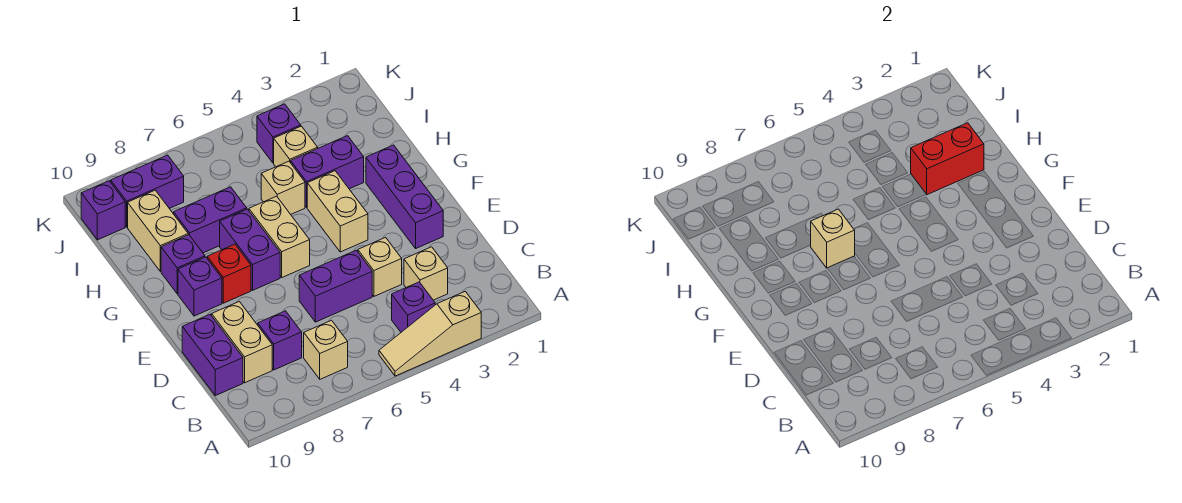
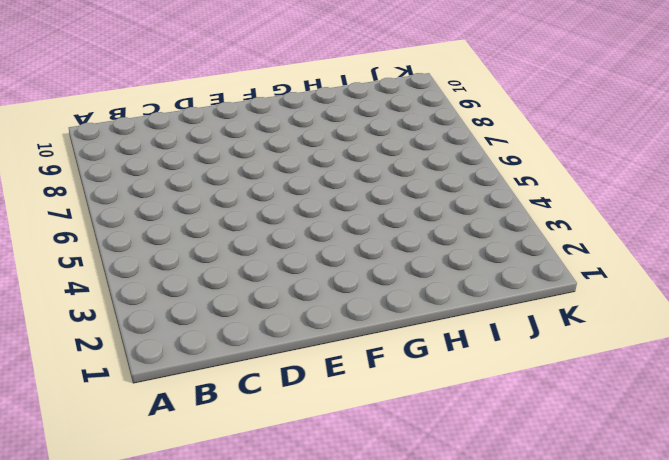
none -> tan slope A3:A5 level 1 top 3
none -> purple brick B4 level 1
none -> tan brick B7 level 1

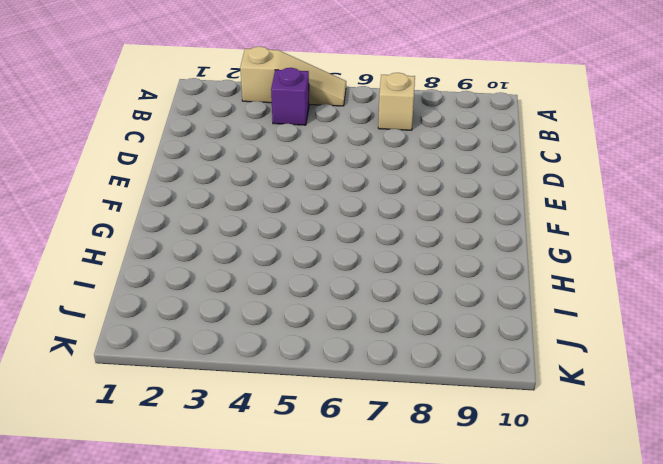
none -> tan brick C3 level 1
none -> purple brick C8 level 1
none -> tan brick C9:D9 level 1

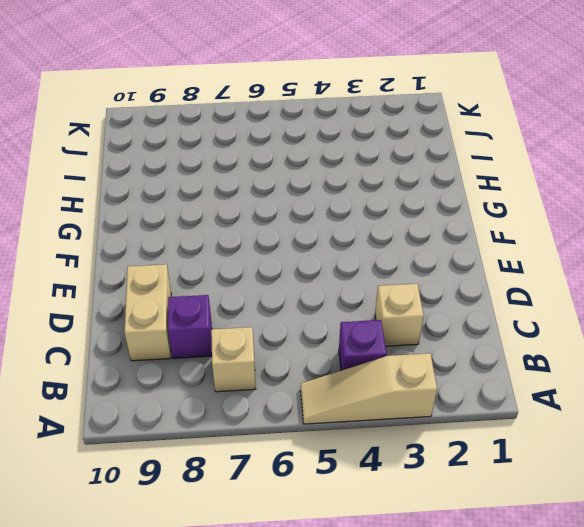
none -> purple brick C10:D10 level 1
none -> tan brick D4 level 1
none -> purple brick D5:D6 level 1

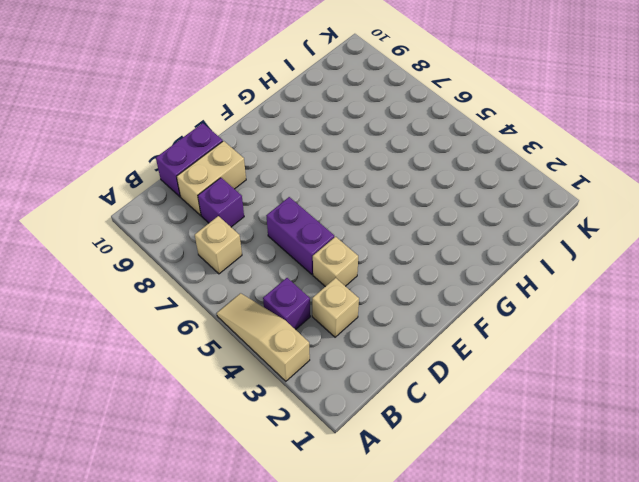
none -> purple brick E2:G2 level 1
none -> tan brick F4:G4 level 1
none -> tan brick F6:G6 level 1

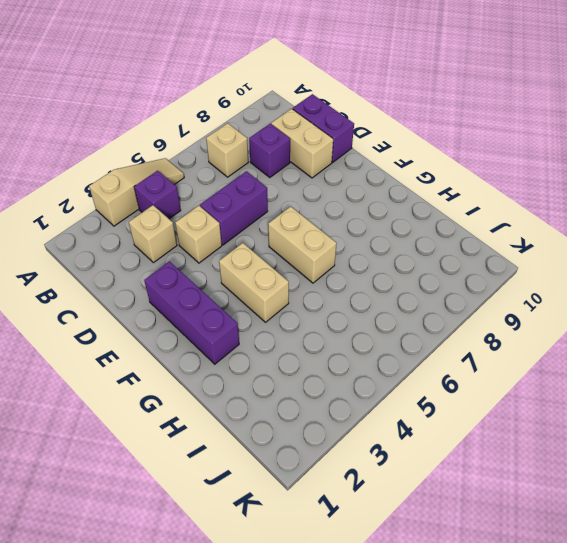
none -> purple brick F7:G7 level 1
none -> red brick F8 level 1
none -> purple brick F9 level 1

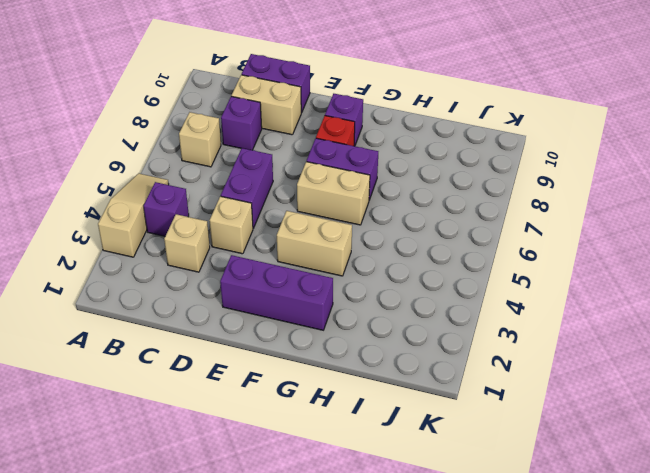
none -> purple brick G9 level 1
none -> purple brick H3:H4 level 1
none -> tan brick H5 level 1

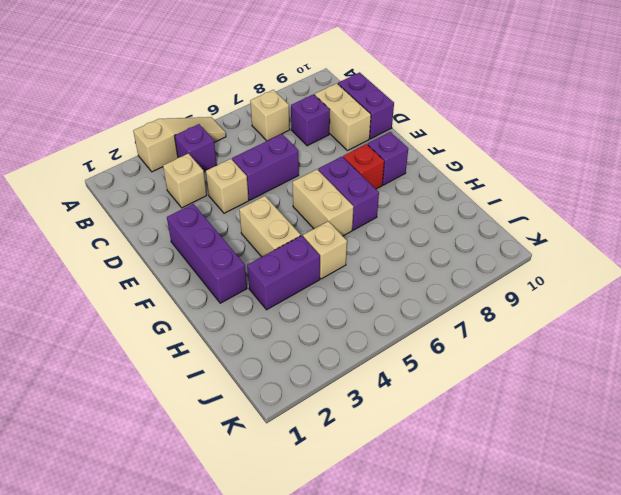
none -> purple brick G9 level 1
none -> purple brick H7:H8 level 1
none -> tan brick H9:I9 level 1

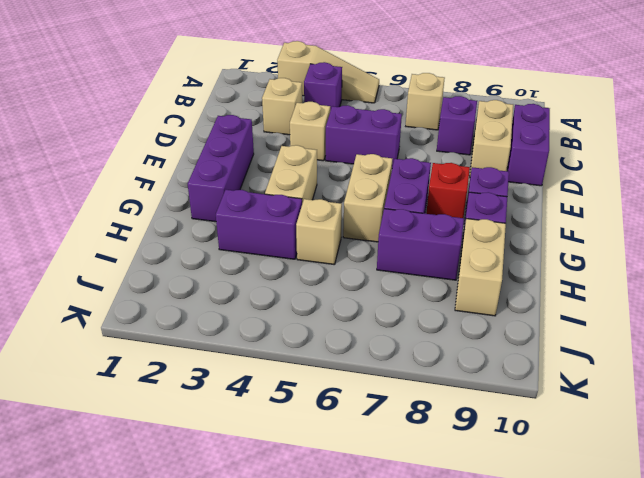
none -> tan brick I4 level 1
none -> purple brick J4 level 1
none -> purple brick J8:J9 level 1

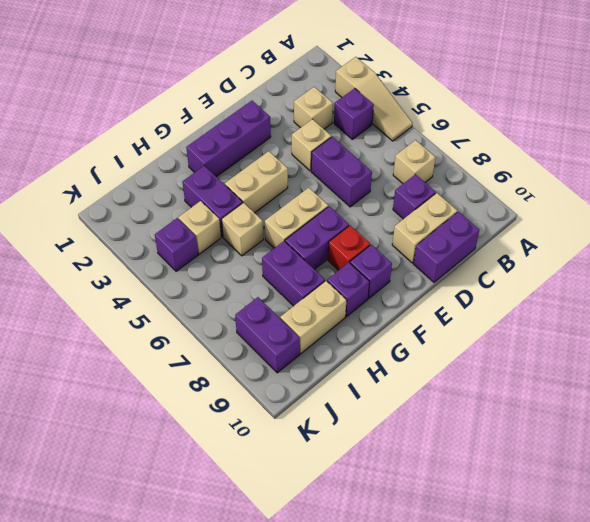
none -> purple brick J10 level 1
none -> tan brick G7 level 2
none -> red brick H2:H3 level 2

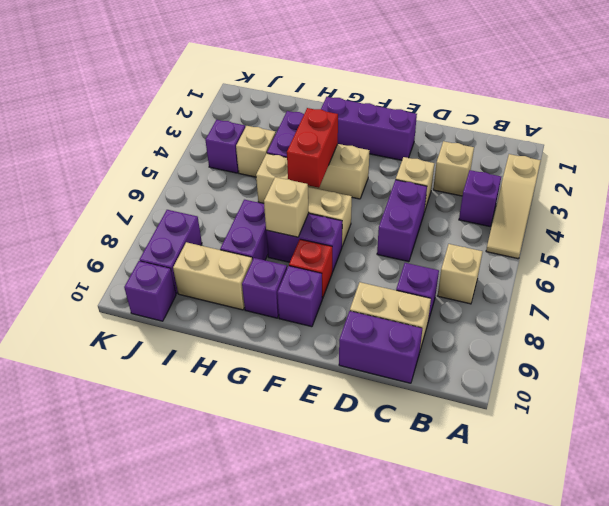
red brick G4:G5 level 2 -> red brick H2:H3 level 2

